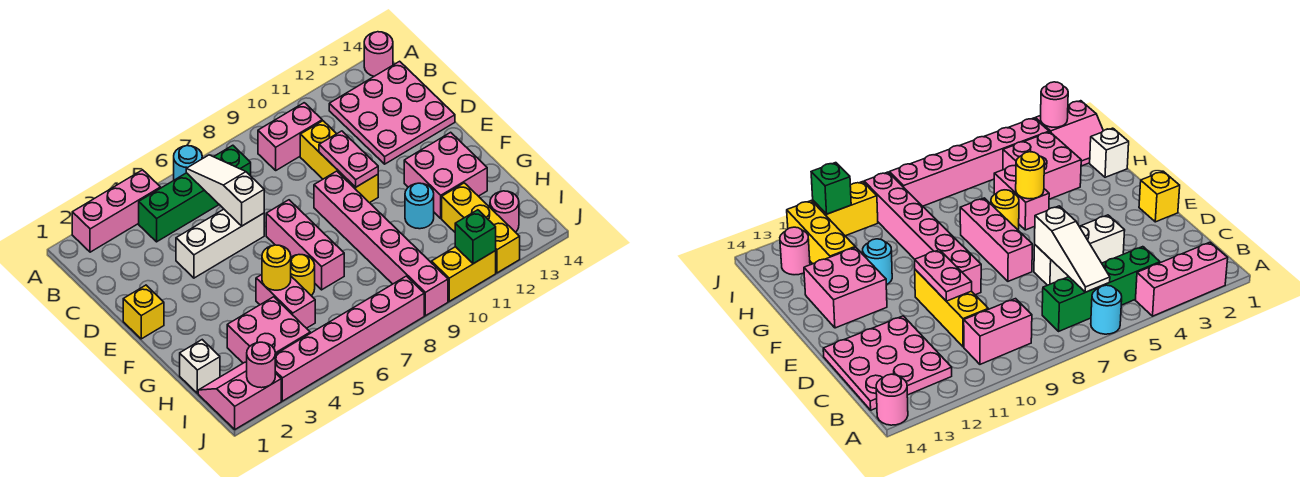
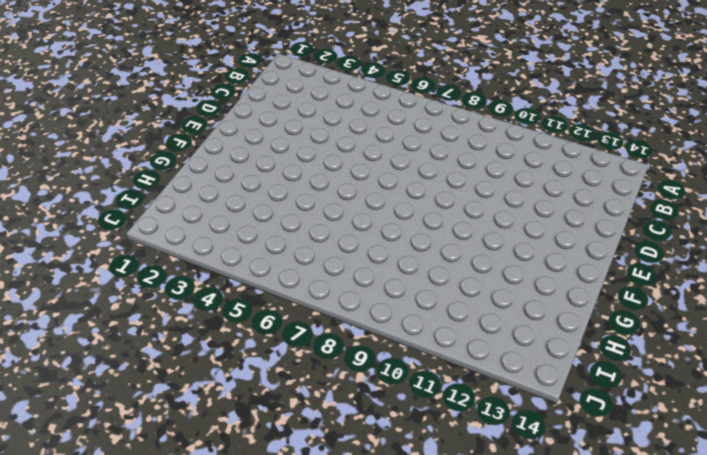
none -> pink brick A2:A4 level 1
none -> cyan round brick A6 level 1
none -> pink round brick A14 level 1

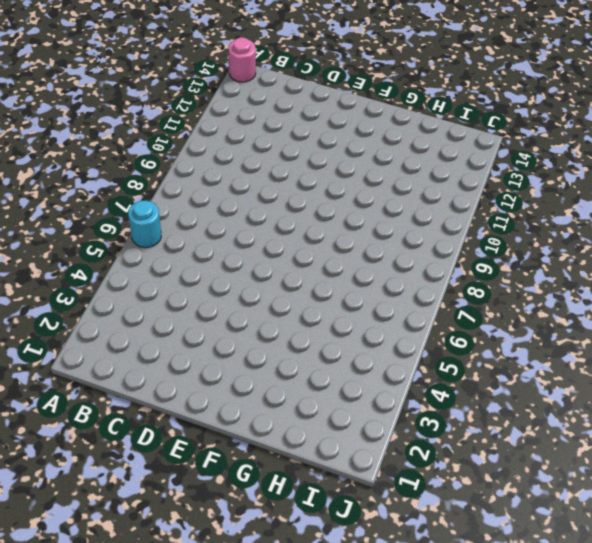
none -> pink brick A2:A4 level 1
none -> green brick B4:B7 level 1
none -> pink brick B9:B10 level 1

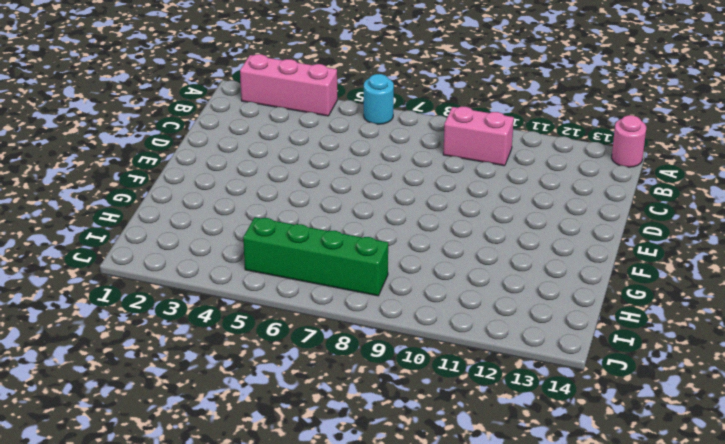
green brick I5:I8 level 1 -> green brick B4:B7 level 1
none -> pink plate B12:D14 level 1
none -> yellow brick C10:E10 level 1
none -> white brick D4:D6 level 1

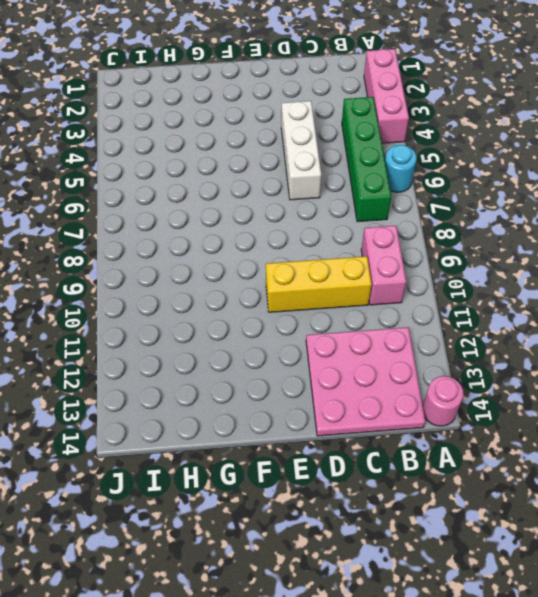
none -> yellow brick E1 level 1
none -> pink brick E7:G7 level 1
none -> pink brick E9:J9 level 1

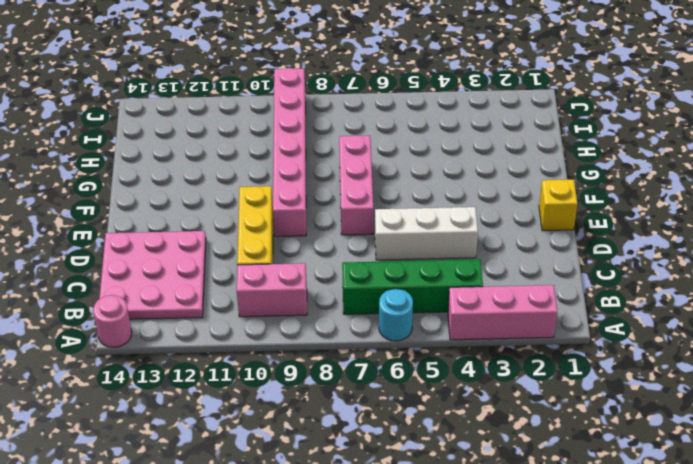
none -> pink brick F12:G13 level 1
none -> pink brick G5:H5 level 1
none -> yellow round brick G6 level 1

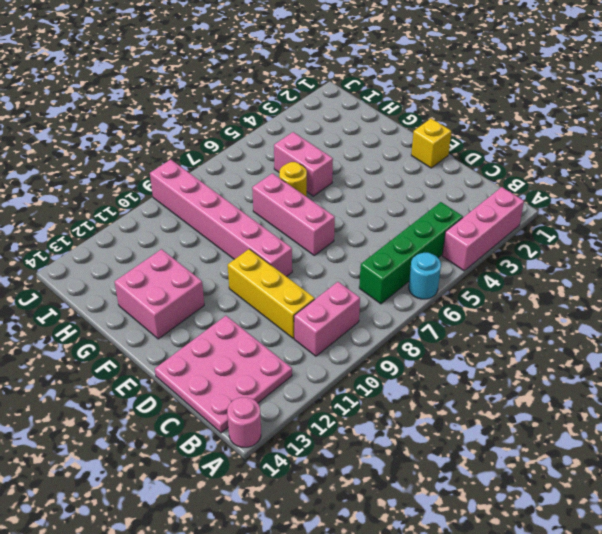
none -> white brick D4:D6 level 1
none -> cyan round brick G11 level 1
none -> white brick H1 level 1

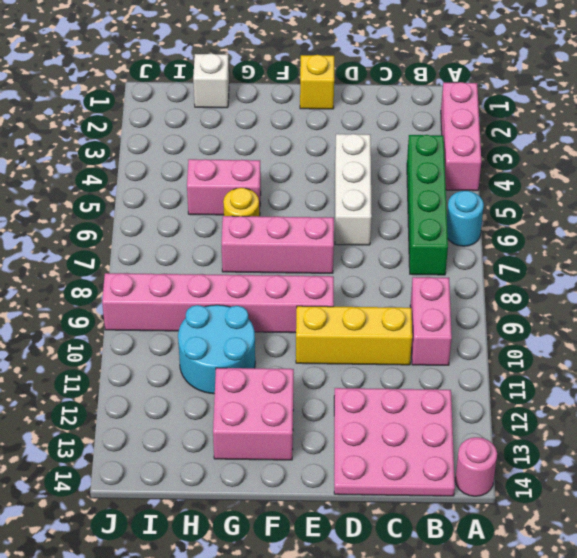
cyan round brick G10:H11 level 1 -> cyan round brick G11 level 1
none -> pink brick H3:I4 level 1
none -> yellow brick H12:J12 level 1
none -> pink slope I1:J2 level 1 top J

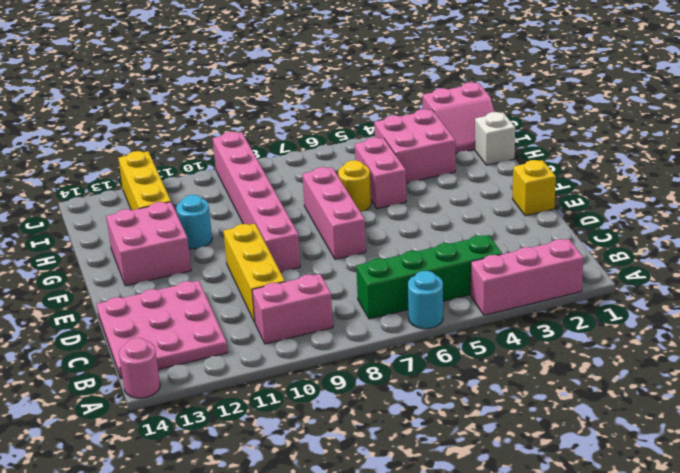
none -> white brick D4:D6 level 1
none -> pink round brick I13 level 1
none -> pink brick J3:J8 level 1

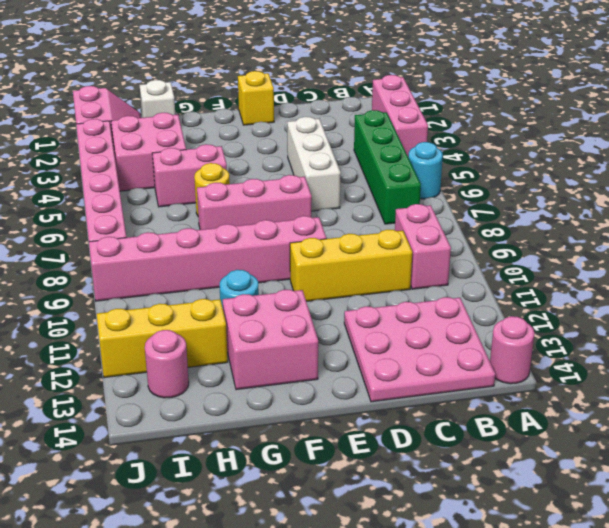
none -> yellow brick J10:J11 level 1
none -> white slope B6:D6 level 2 top D
none -> pink plate D10:E10 level 2

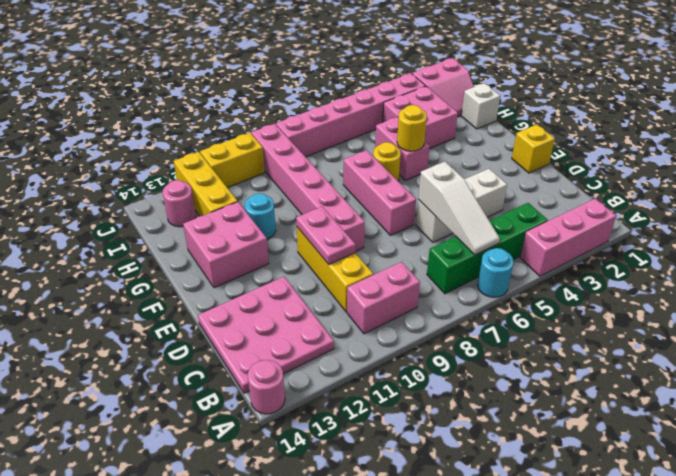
none -> pink round brick J2 level 2
none -> green brick J11 level 2

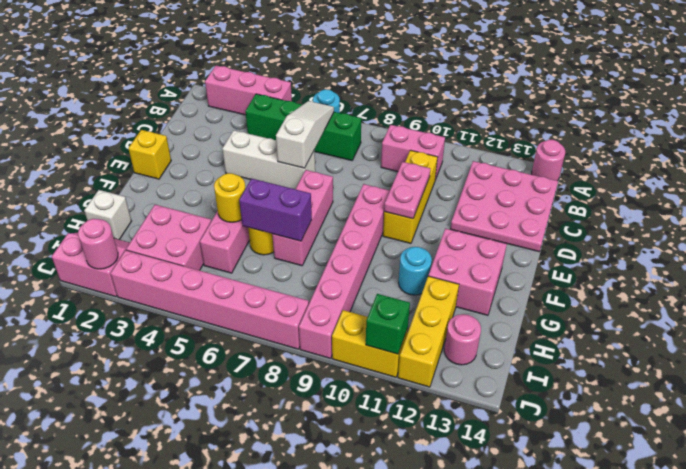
purple brick G6:G7 level 2 -> none

